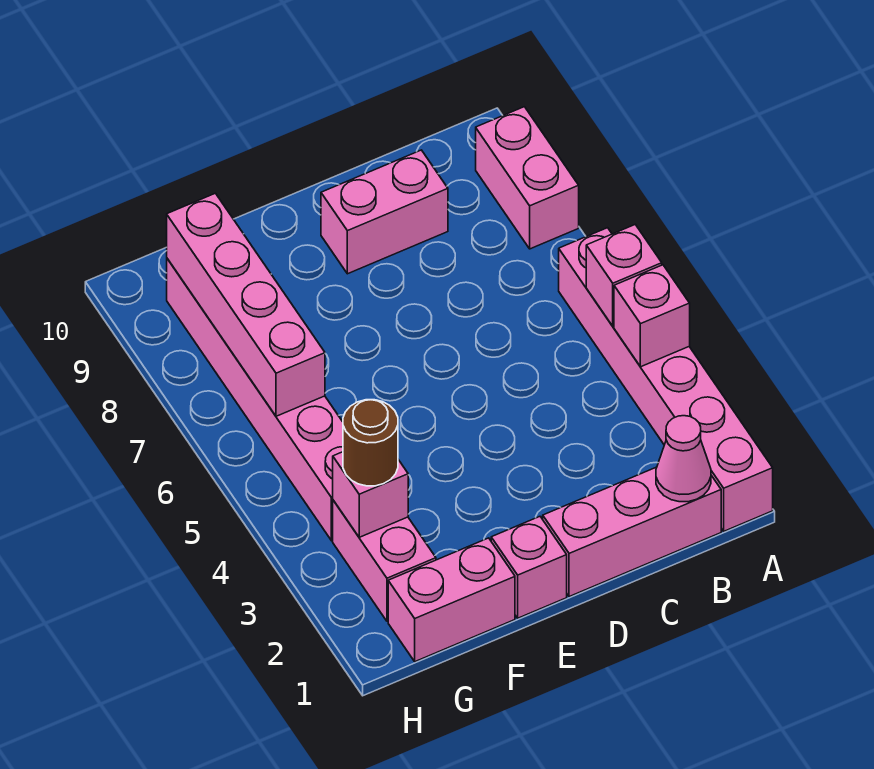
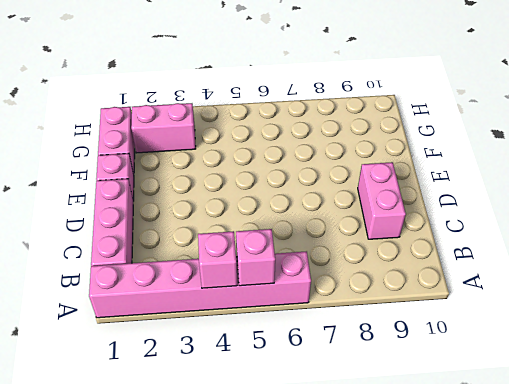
none -> pink brick A8:A9 level 1
none -> pink brick G4:G9 level 1
none -> pink cone B1 level 2

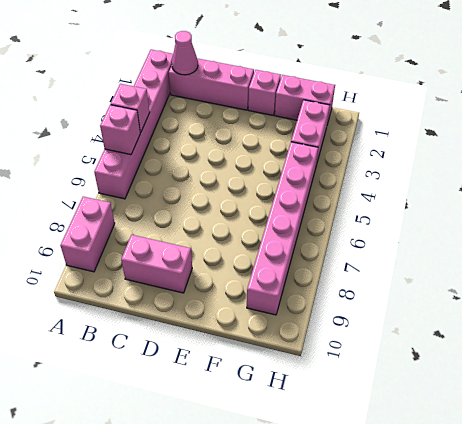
none -> pink brick G3 level 2
none -> pink brick G6:G9 level 2
none -> brown round brick G3 level 3

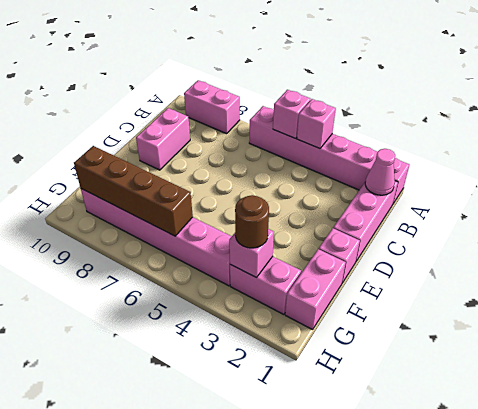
brown brick G6:G9 level 2 -> pink brick G6:G9 level 2

